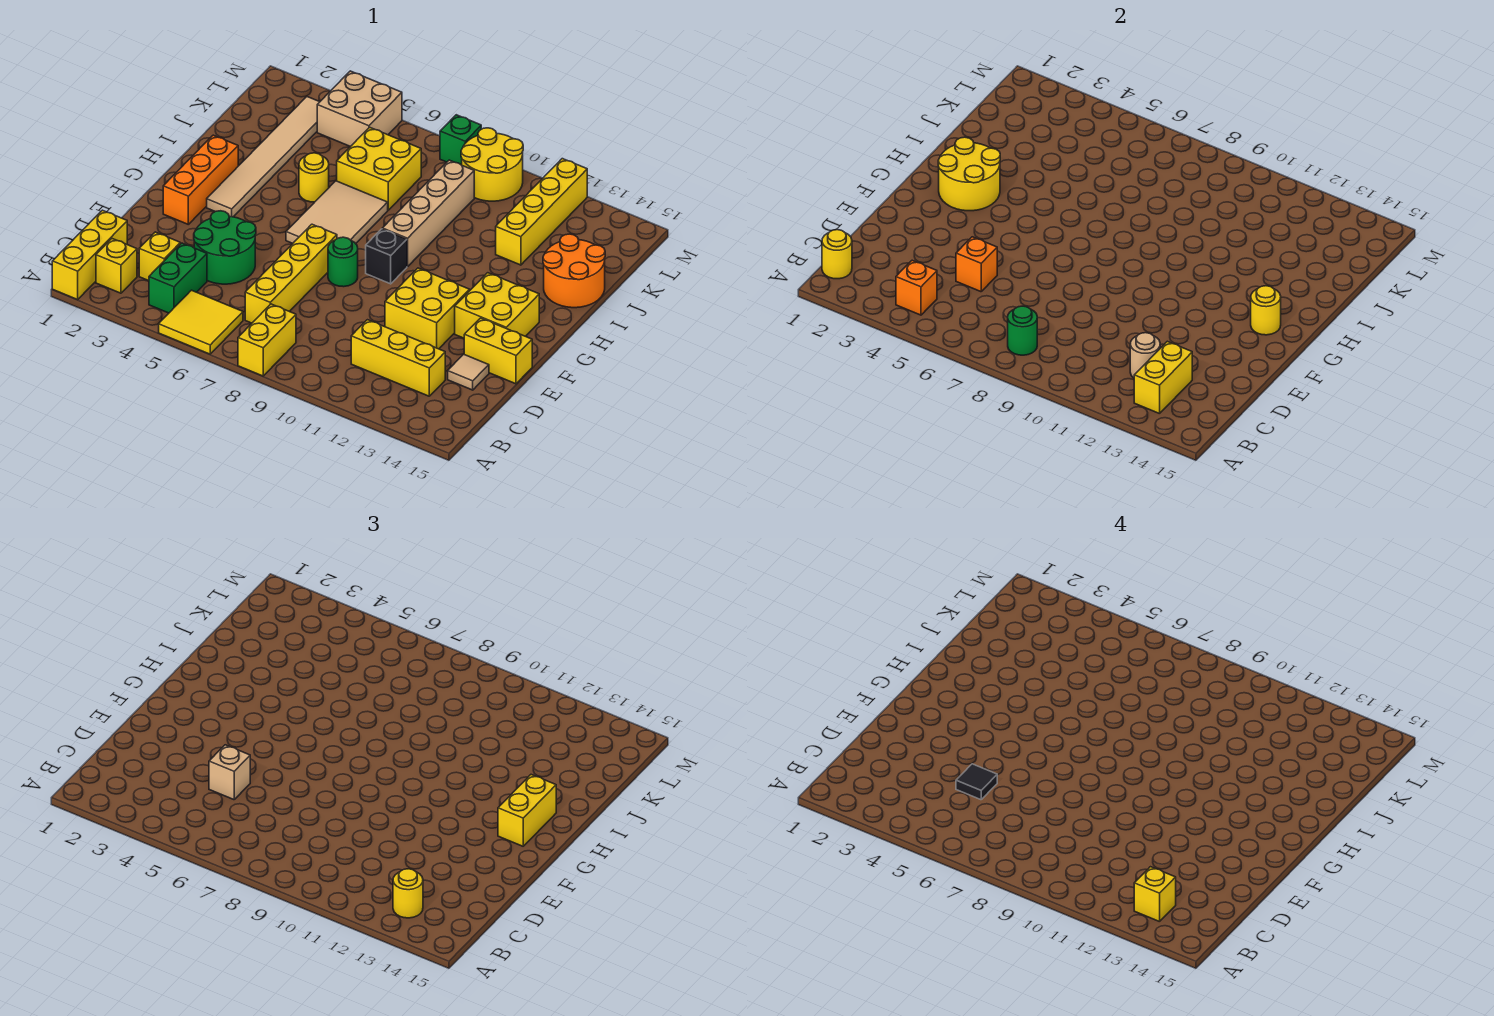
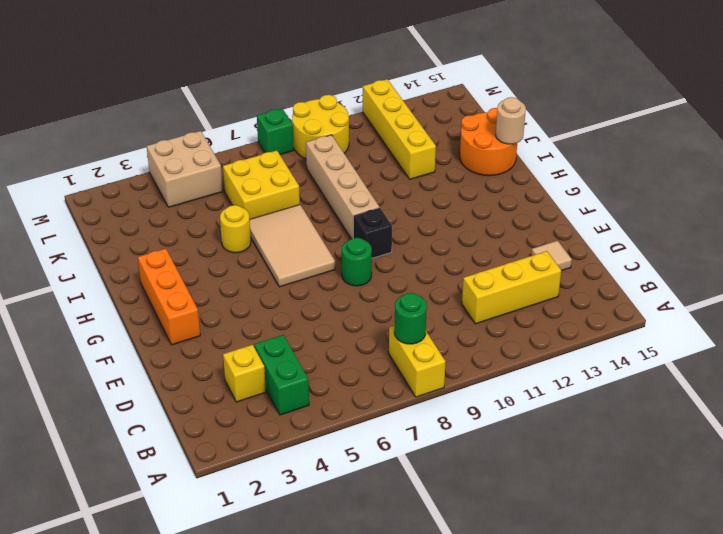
tan round brick I15 level 2 -> tan round brick C12 level 2
none -> yellow brick A1:C1 level 1
none -> yellow tile A5:B6 level 1
none -> yellow brick B2 level 1
none -> yellow brick C7:F7 level 1

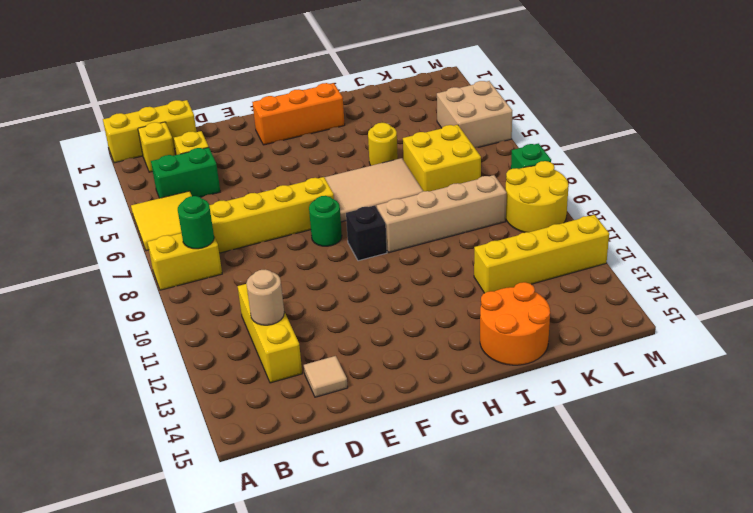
none -> green round brick D4:E5 level 1
none -> yellow brick E11:F12 level 1
none -> yellow brick E14:E15 level 1
none -> yellow brick F13:G14 level 1

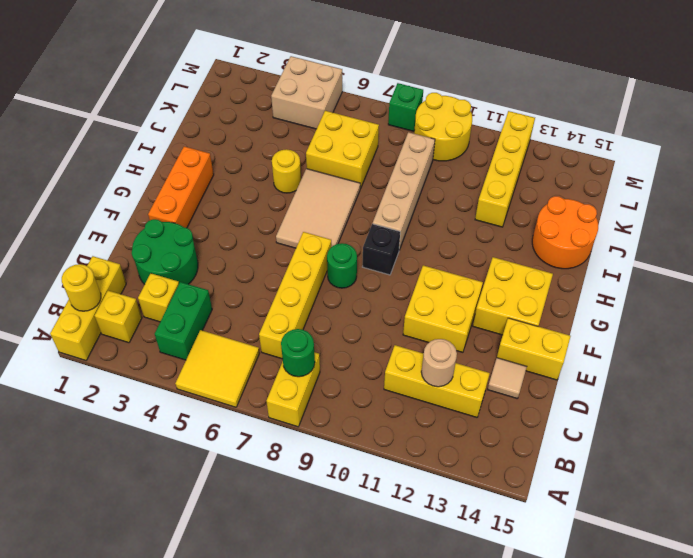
green round brick D2:E3 level 1 -> green round brick D4:E5 level 1
none -> tan tile G3:L3 level 1
none -> orange brick B4 level 2
none -> yellow brick B13:C13 level 2
none -> orange brick D5 level 2

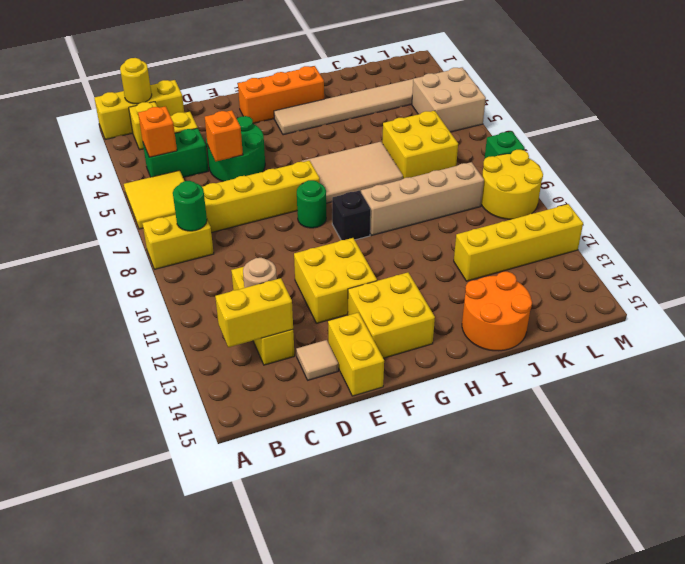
none -> yellow round brick I5 level 1
none -> yellow round brick G2:H3 level 2
none -> yellow round brick G14 level 2
none -> yellow round brick B13 level 3

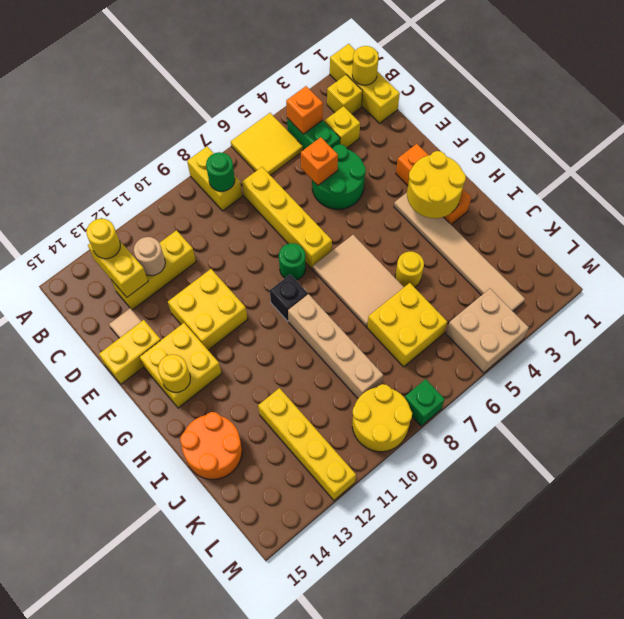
none -> tan brick D5 level 3
none -> yellow brick G14:H14 level 3
none -> yellow brick B13 level 4
none -> black tile D5 level 4

